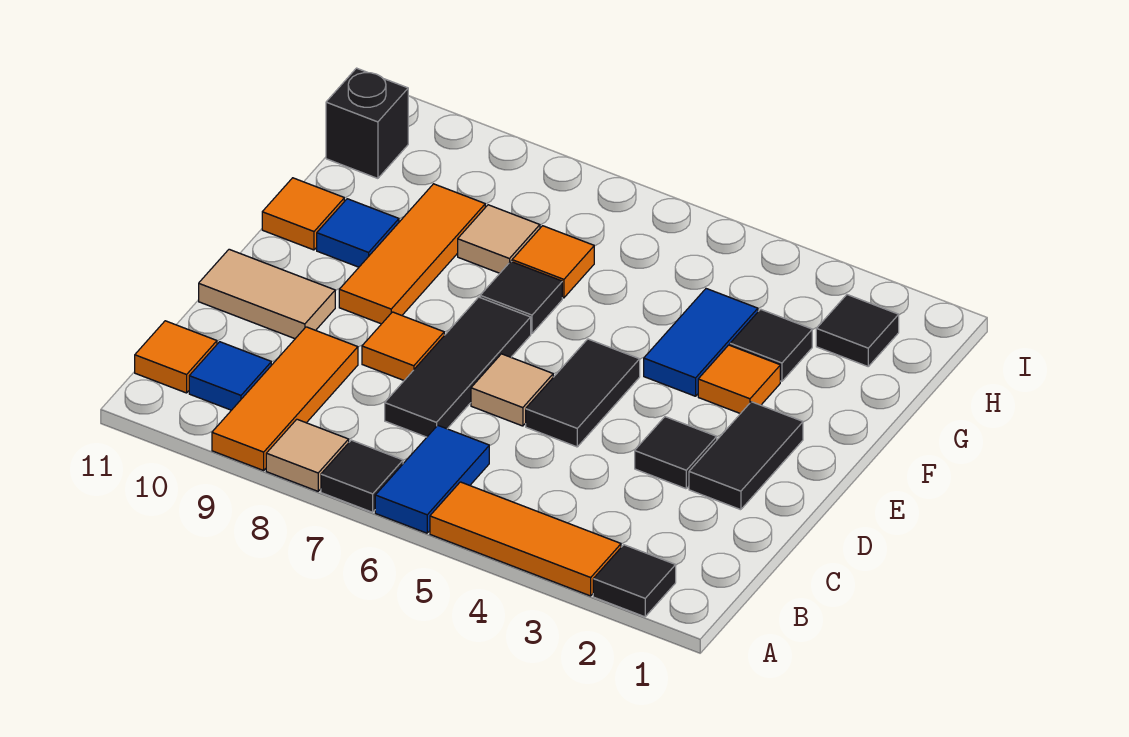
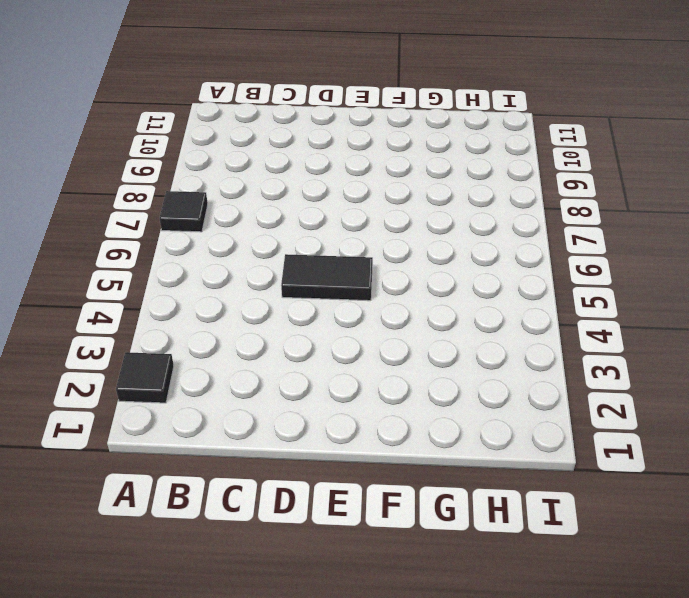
none -> orange tile A3:A5 level 1
none -> blue tile A6:B6 level 1
none -> tan tile A8 level 1

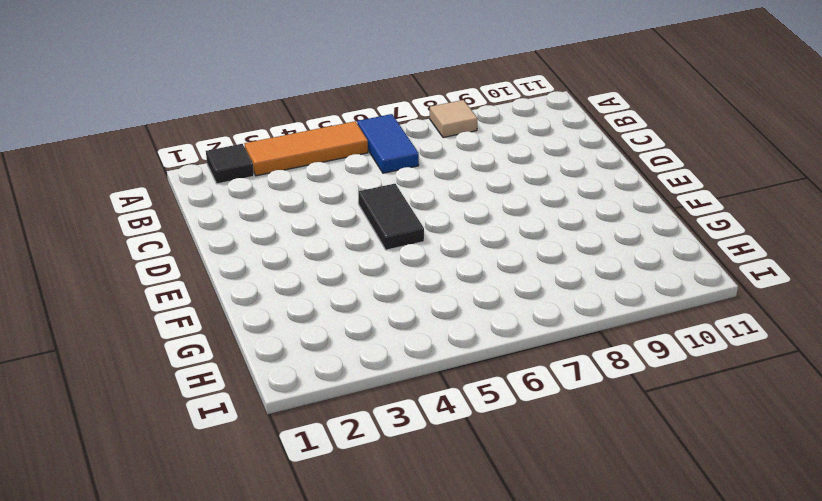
none -> black tile A7 level 1
none -> orange tile A9:C9 level 1
none -> blue tile B10 level 1

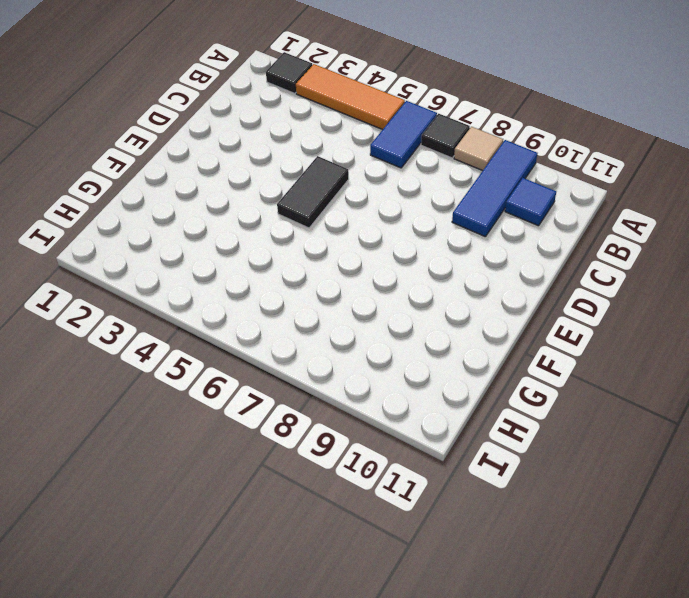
blue tile A9:C9 level 1 -> orange tile A9:C9 level 1
none -> orange tile B11 level 1
none -> black tile C7:E7 level 1
none -> black tile D2:E2 level 1

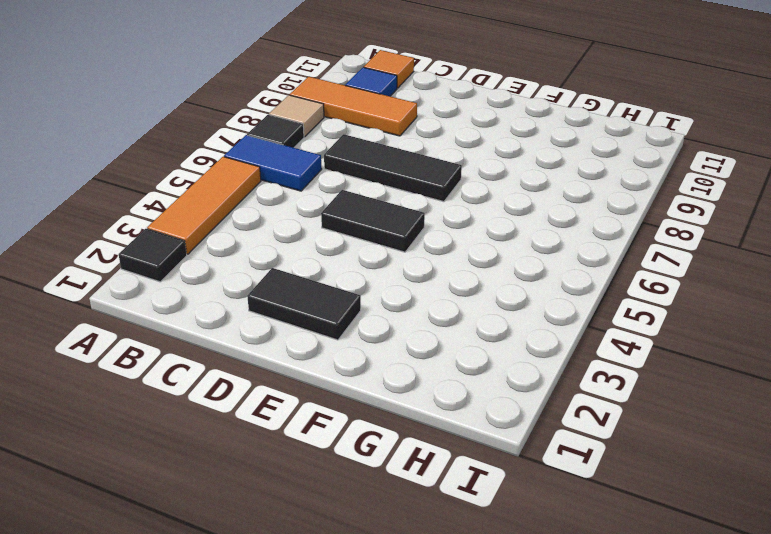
none -> black tile D3 level 1
none -> tan tile D6 level 1
none -> orange tile D8 level 1

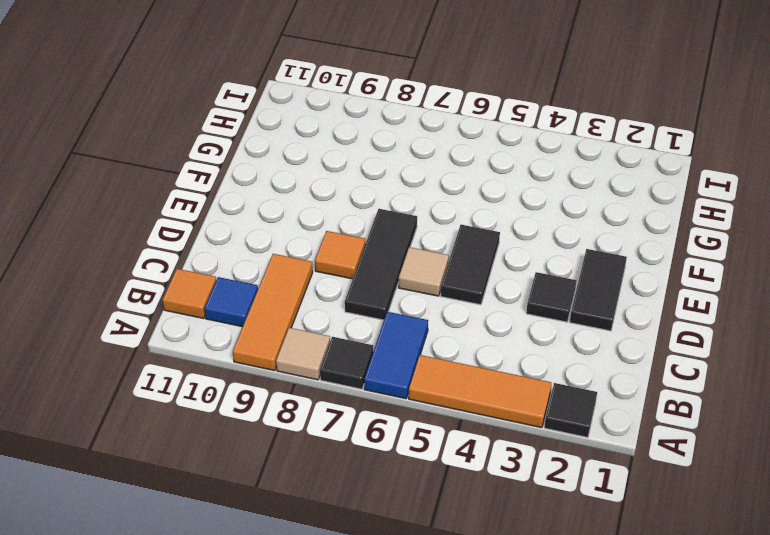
none -> tan tile D10:D11 level 1
none -> orange tile E9:G9 level 1
none -> orange tile F3 level 1

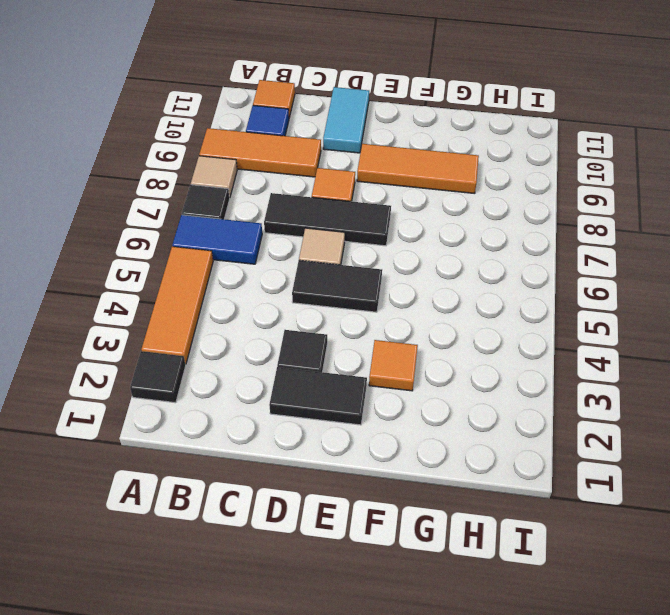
cyan tile D10:D11 level 1 -> tan tile D10:D11 level 1
none -> blue tile F4:G4 level 1
none -> black tile F7 level 1
none -> blue tile F10 level 1

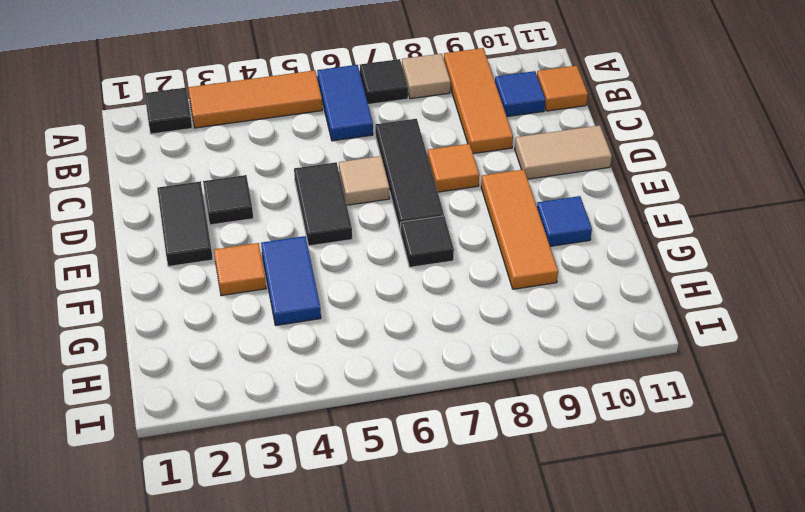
none -> orange tile F11 level 1
none -> black tile G3 level 1
none -> orange tile G7 level 1

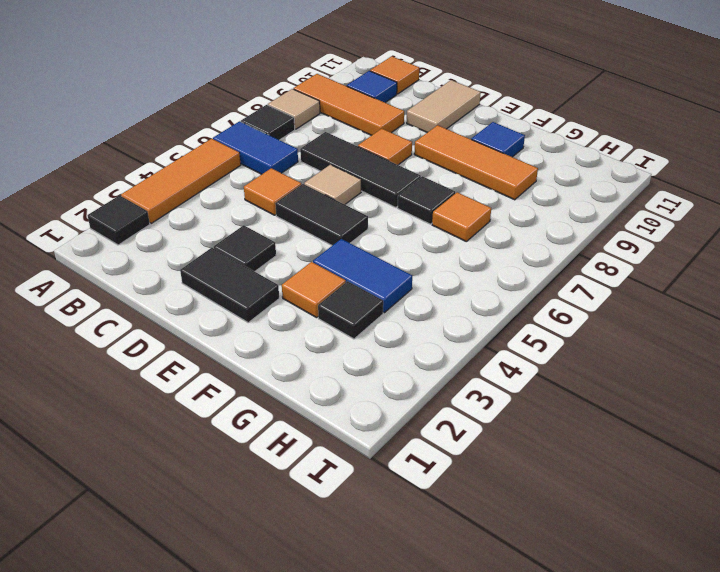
orange tile C5 level 1 -> orange tile F11 level 1
none -> tan tile G8 level 1
none -> black tile H2 level 1
none -> black brick H11 level 1

